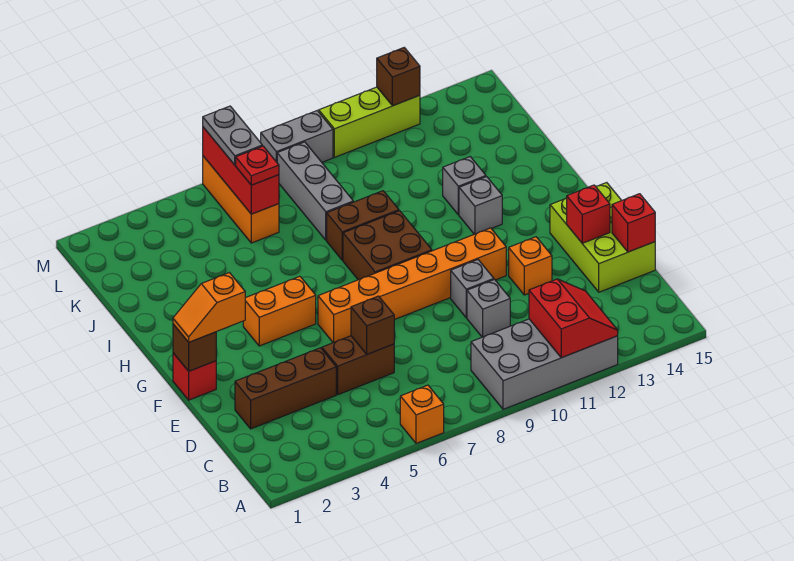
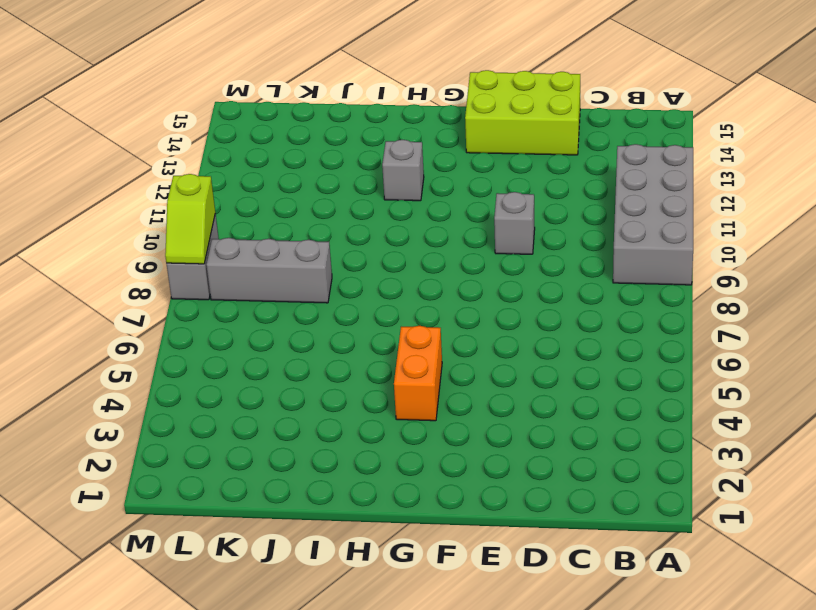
lime slope M8:M9 level 2 top 9 -> none
none -> orange brick A6 level 1
none -> brown brick D2:D4 level 1
none -> brown brick D5:D6 level 1

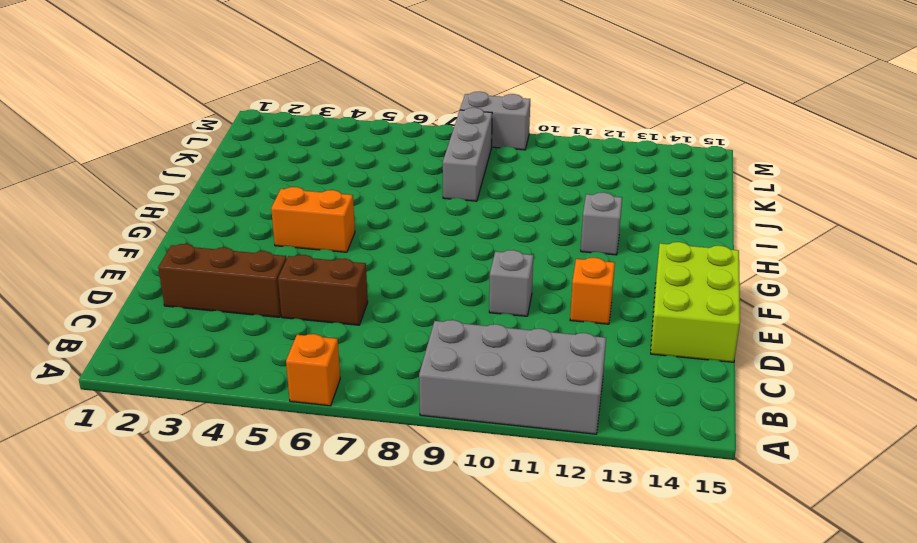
none -> grey brick D10 level 1
none -> red brick F1 level 1
none -> orange brick F6:F11 level 1

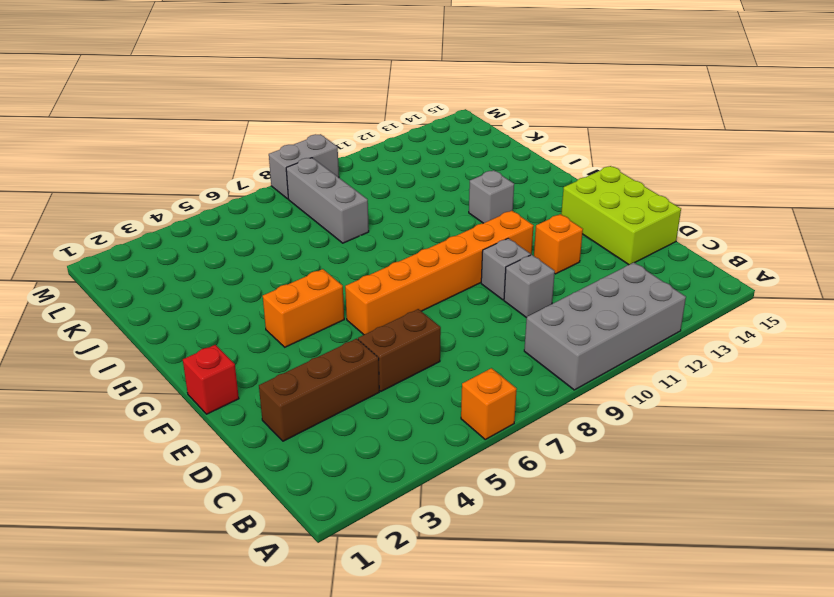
none -> brown brick G8:H9 level 1
none -> brown brick I8:I9 level 1
none -> grey brick I12 level 1

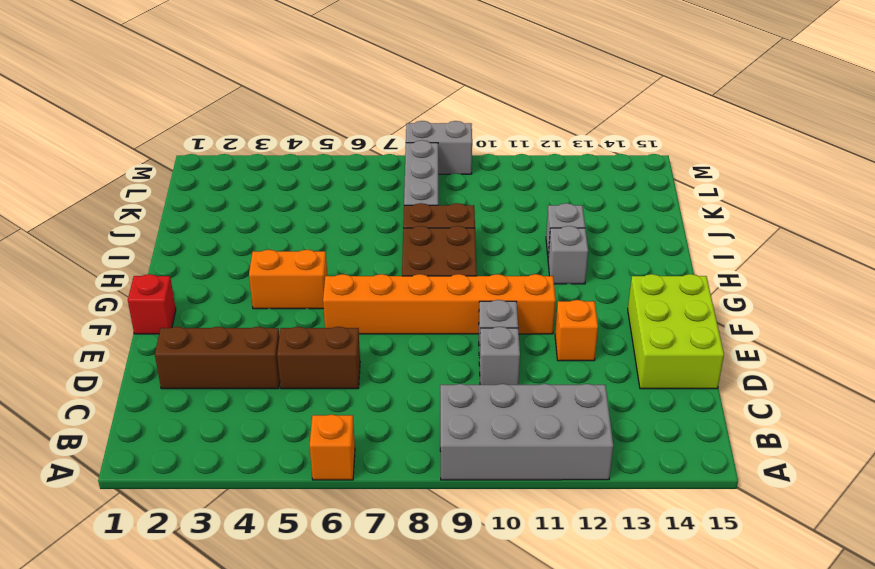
none -> orange brick K6:M6 level 1
none -> lime brick M10:M12 level 1
none -> red slope A11:B12 level 2 top 11

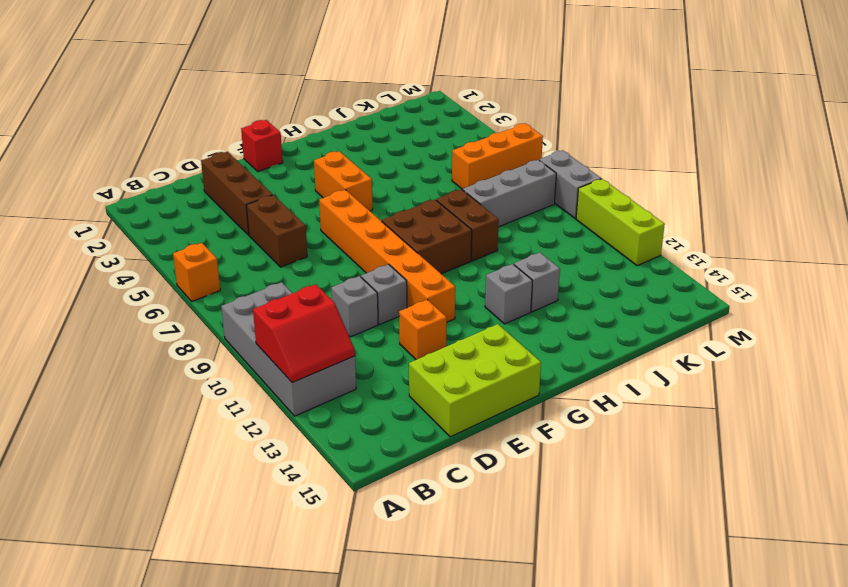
none -> brown brick D6 level 2
none -> red brick D15 level 2
none -> red brick E14 level 2

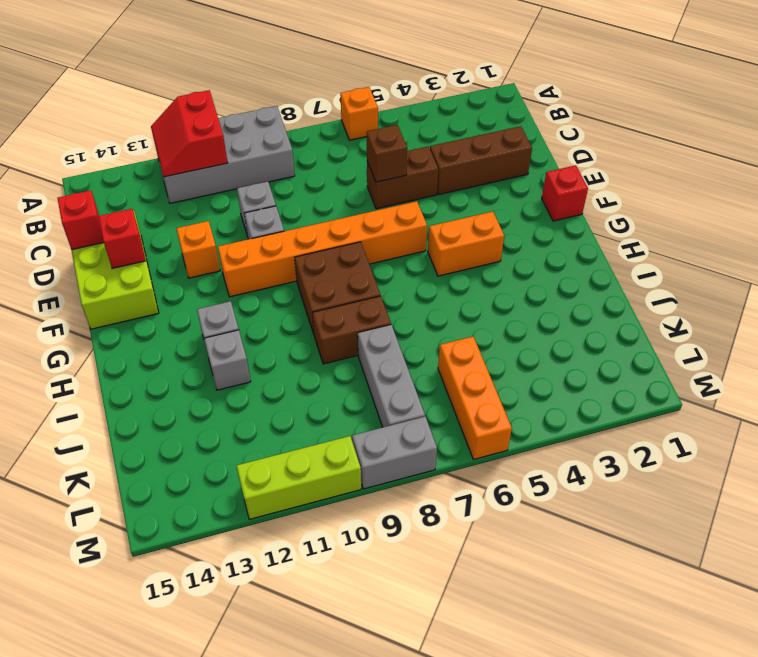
none -> brown brick F1 level 2
none -> red brick K6:M6 level 2
none -> brown brick M12 level 2

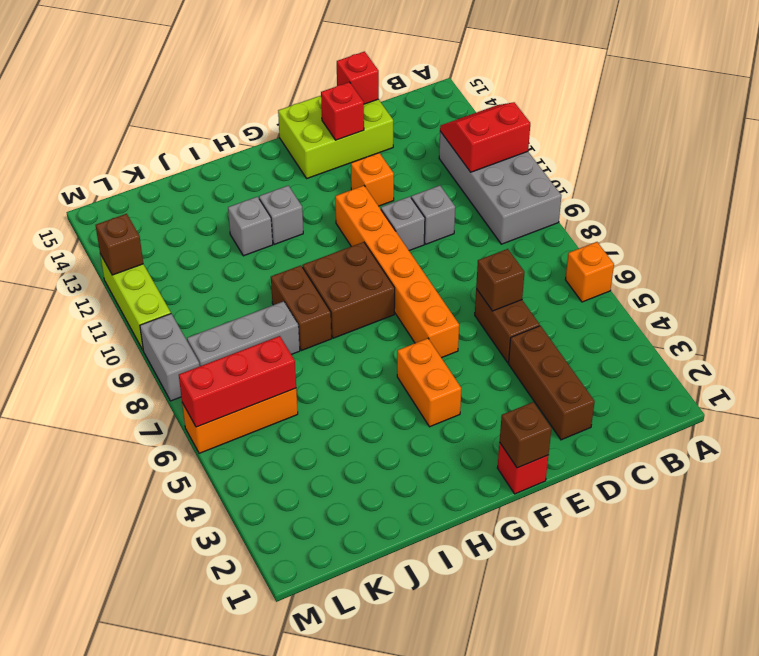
none -> orange slope F1:F2 level 3 top 2
none -> red plate K6 level 3
none -> grey plate L6:M6 level 3

